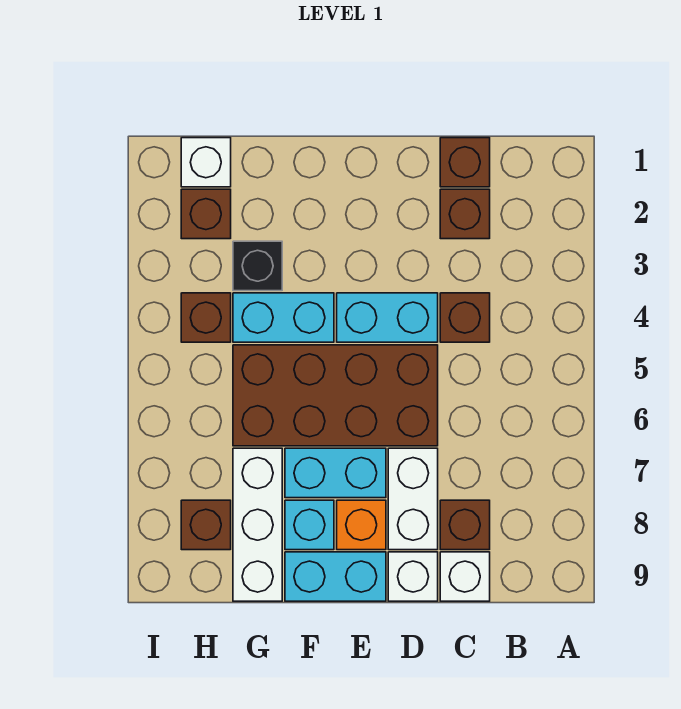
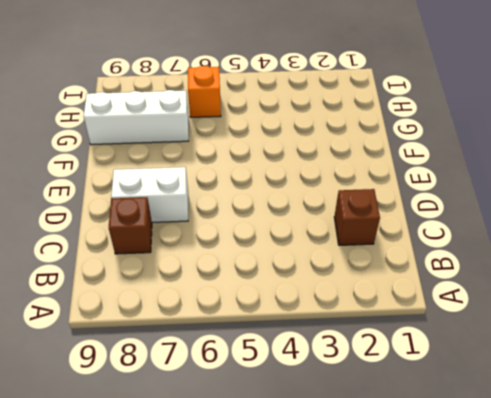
orange brick H6 level 1 -> orange brick E8 level 1
none -> brown brick C1 level 1
none -> brown brick C4 level 1
none -> white brick C9 level 1

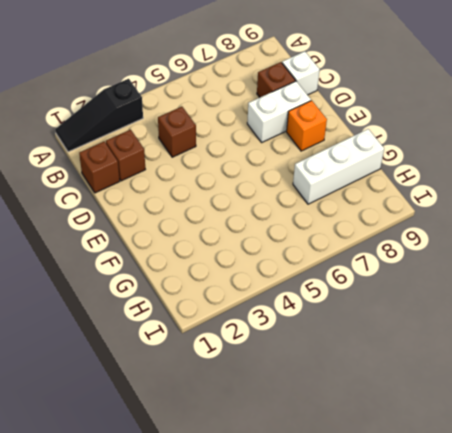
black slope A1:A3 level 1 top 3 -> none
none -> cyan brick D4:E4 level 1
none -> brown brick D5:G6 level 1
none -> white brick D9 level 1

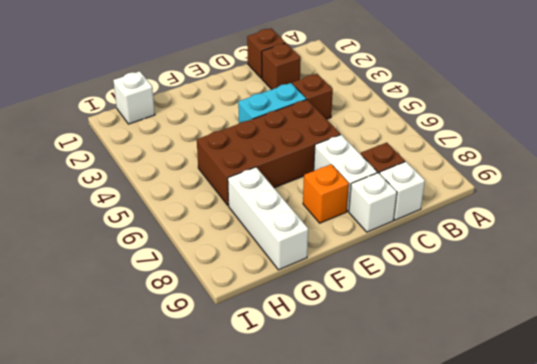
none -> cyan brick E7:F7 level 1
none -> cyan brick E9:F9 level 1
none -> cyan brick F4:G4 level 1

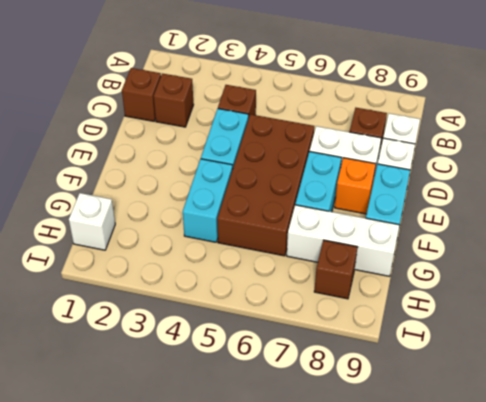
none -> cyan brick F8 level 1
none -> black brick G3 level 1
none -> brown brick H2 level 1

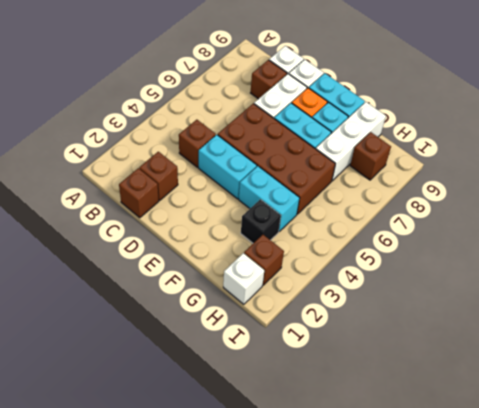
none -> brown brick H4 level 1

